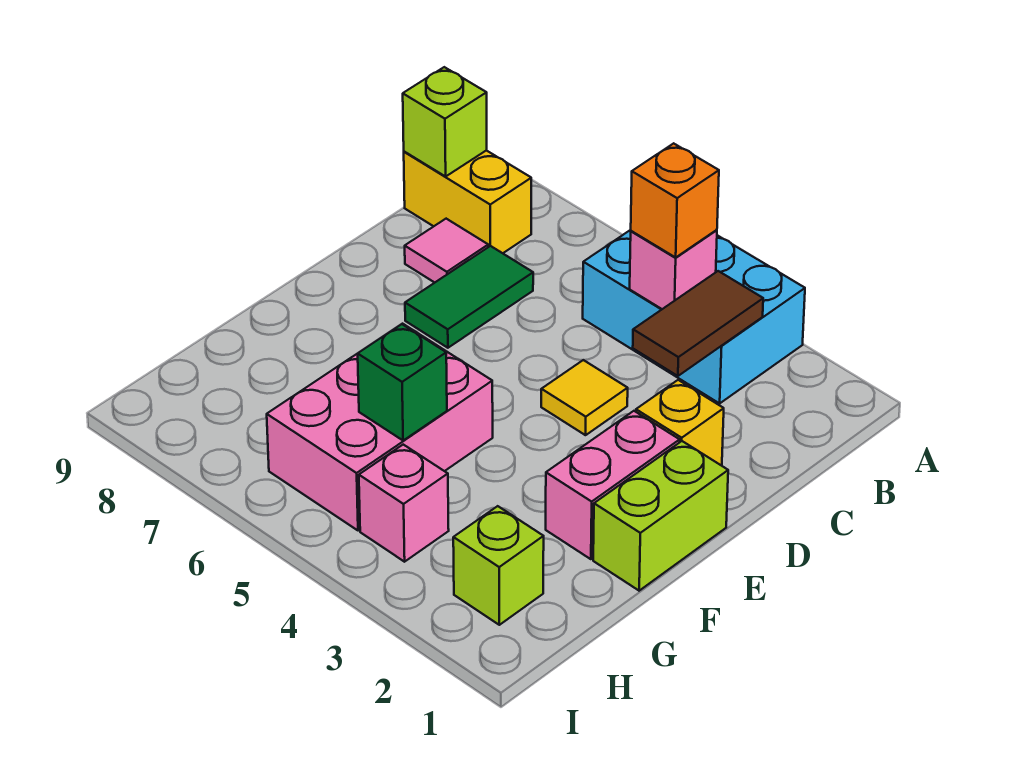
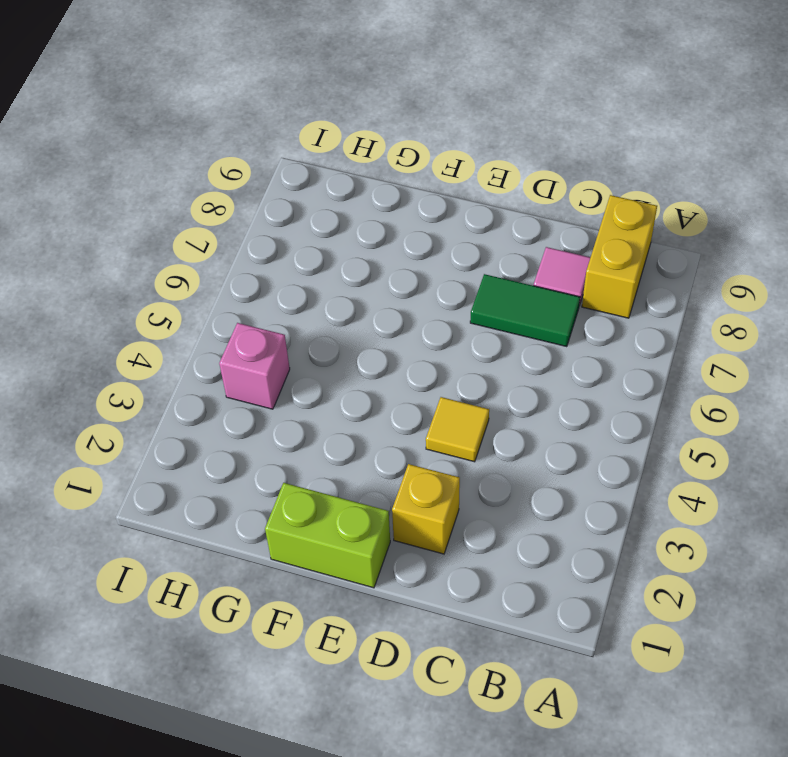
none -> cyan brick A3:B5 level 1
none -> pink brick E2:F2 level 1
none -> pink brick F5:H6 level 1

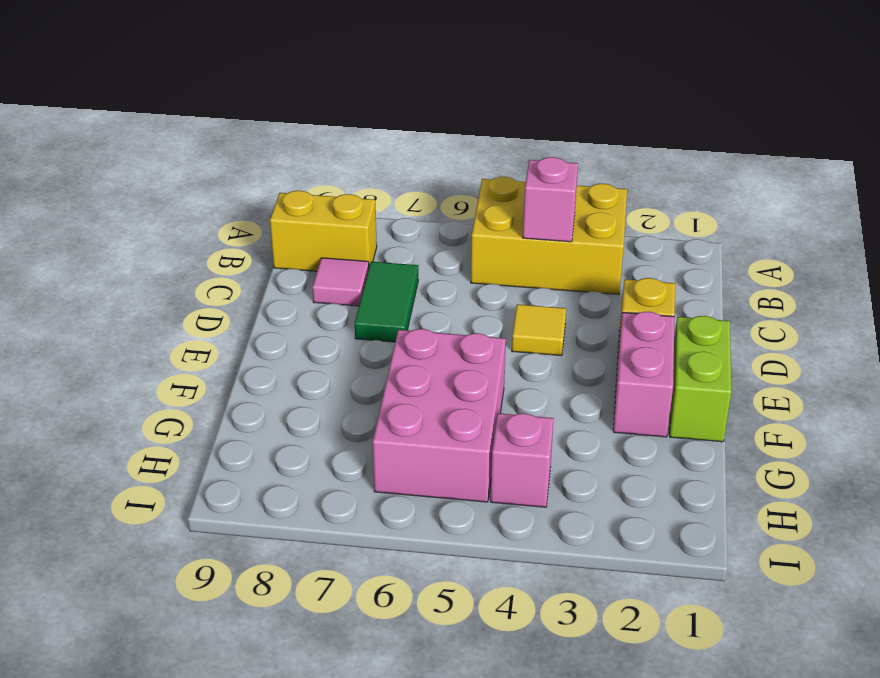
yellow brick A3:B5 level 1 -> cyan brick A3:B5 level 1
none -> lime brick H2 level 1
none -> brown tile B3:C3 level 2
none -> lime brick B9 level 2

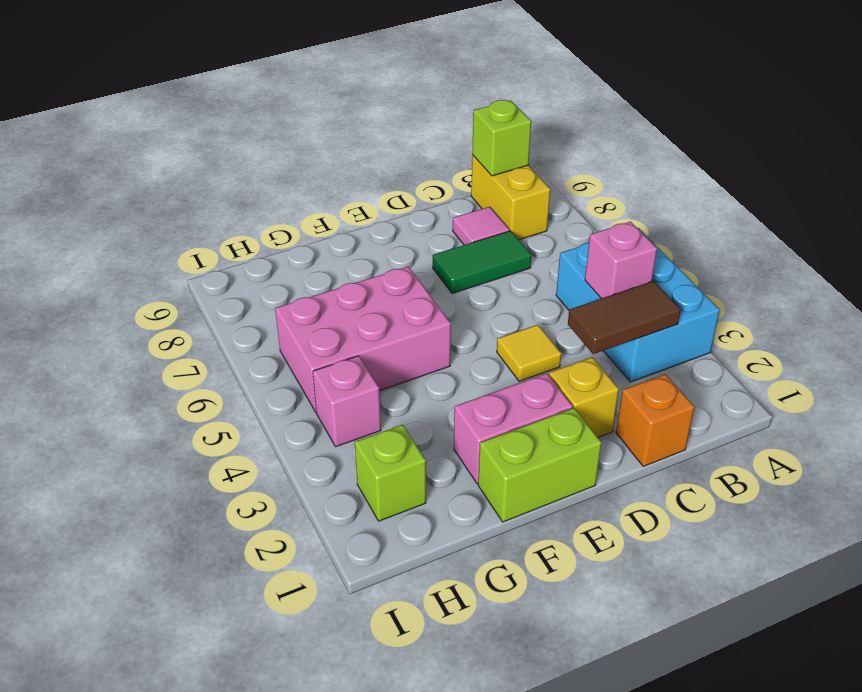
orange brick C1 level 1 -> orange brick B4 level 3
none -> green brick G5 level 2

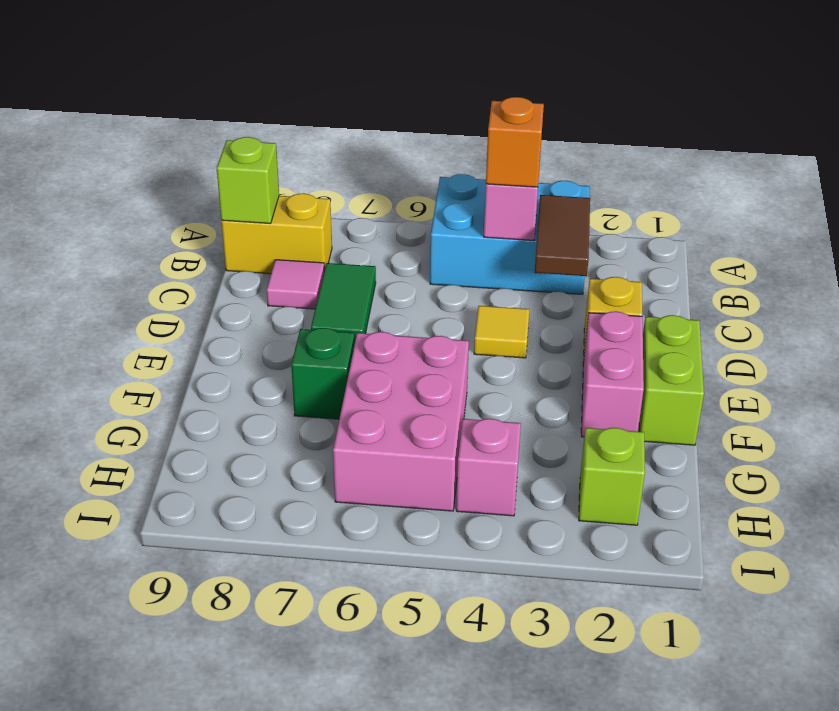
green brick F7 level 1 -> green brick G5 level 2

